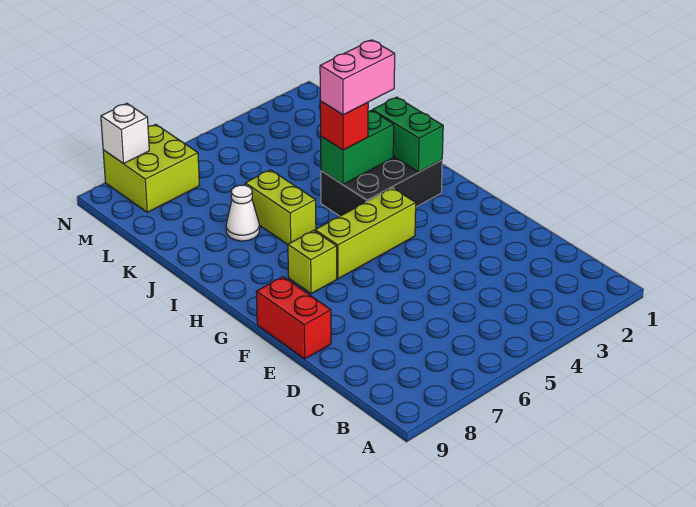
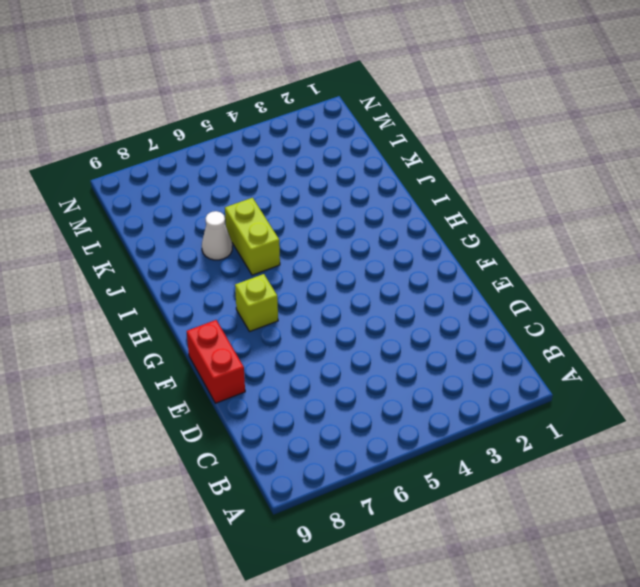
none -> lime brick G4:G6 level 1
none -> black brick H2:I4 level 1
none -> lime brick M7:N8 level 1

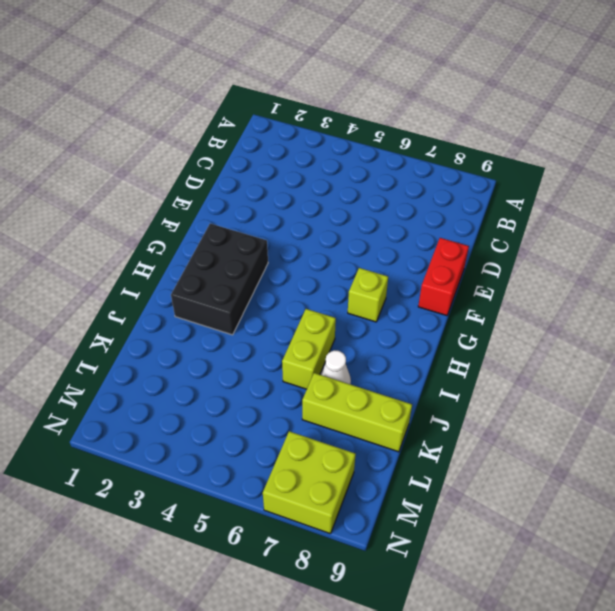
black brick G2:I3 level 1 -> black brick H2:I4 level 1
lime brick K7:K9 level 1 -> lime brick G4:G6 level 1
none -> green brick H2:I2 level 2
none -> green brick I3:I4 level 2
none -> white brick N8 level 2

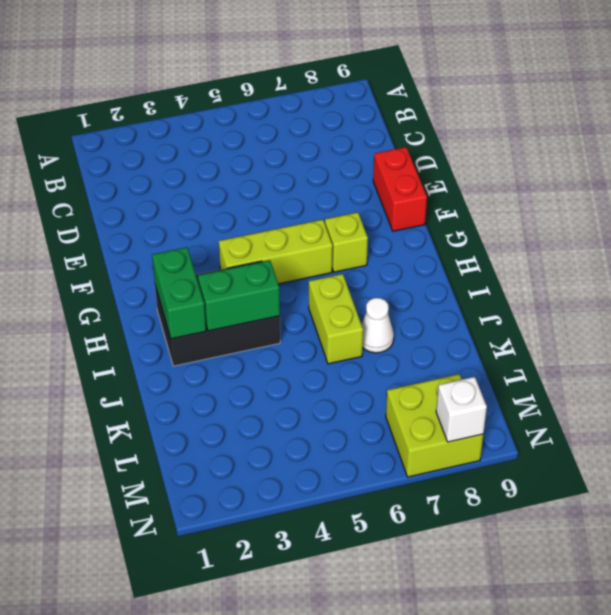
none -> red brick I4 level 3
none -> pink brick I3:I4 level 4

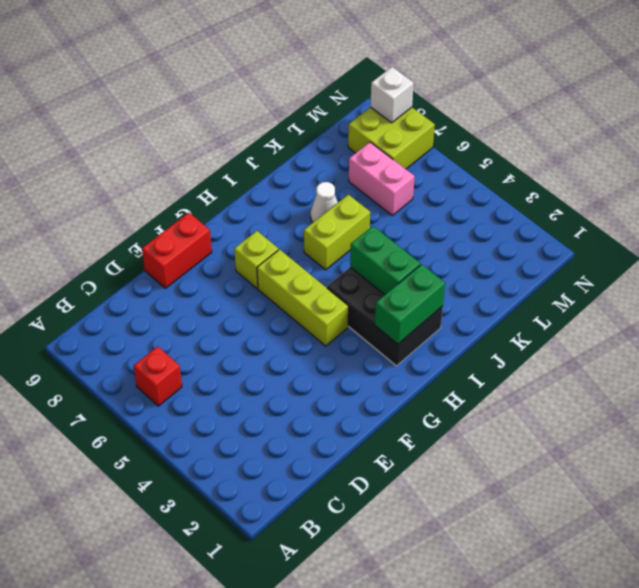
red brick B6 level 1 -> red brick I4 level 3
pink brick L6:L7 level 1 -> pink brick I3:I4 level 4

